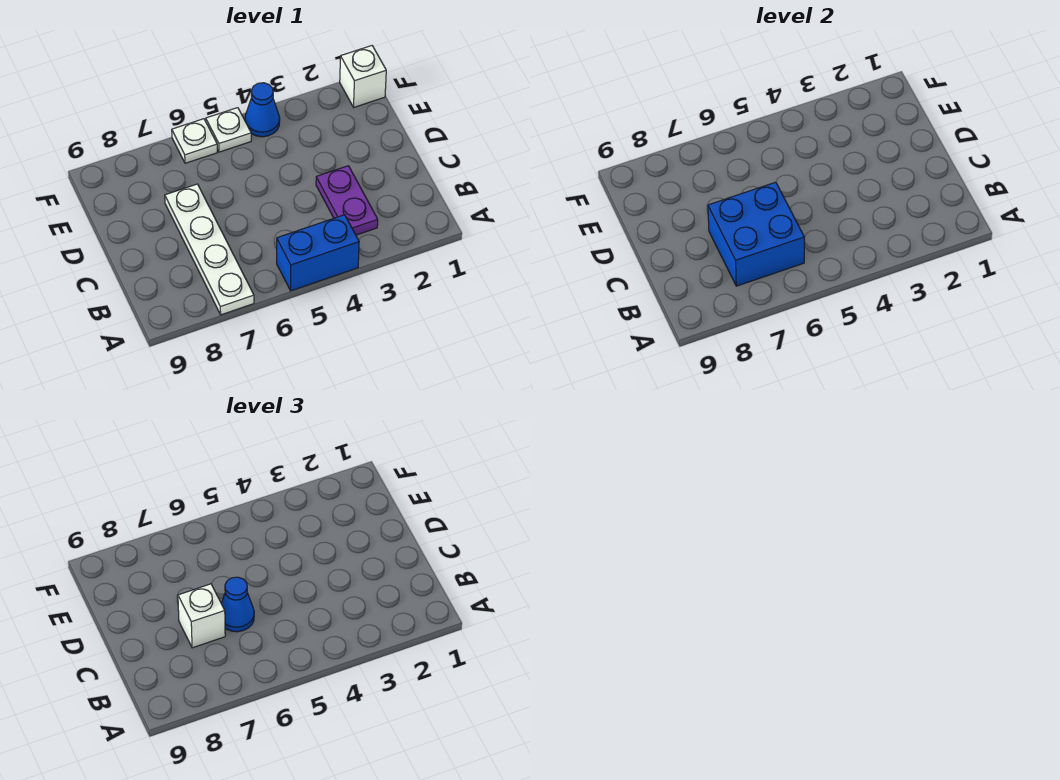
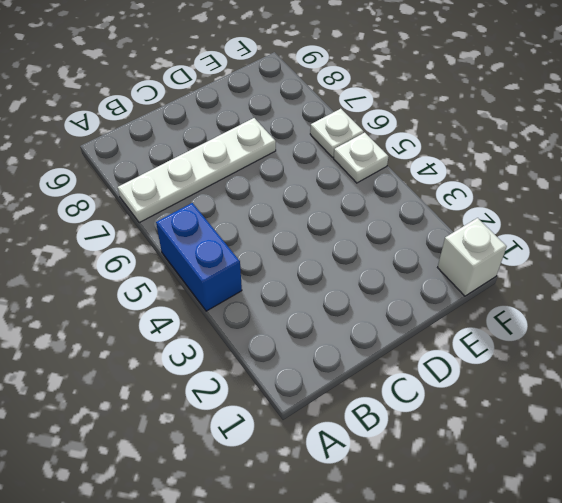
none -> purple plate B3:C3 level 1
none -> blue cone F4 level 1

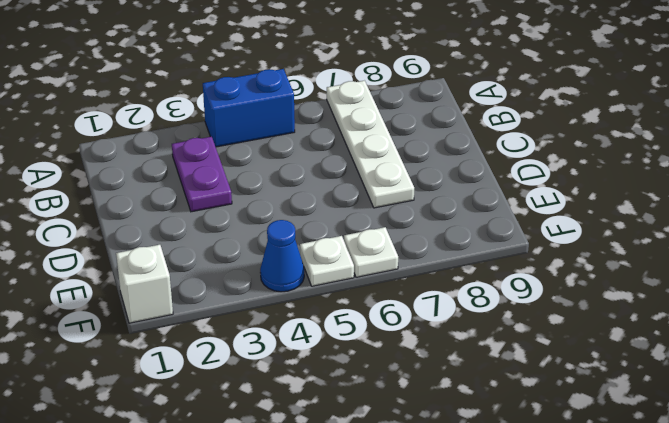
none -> blue brick B6:C7 level 2
none -> blue cone C6 level 3

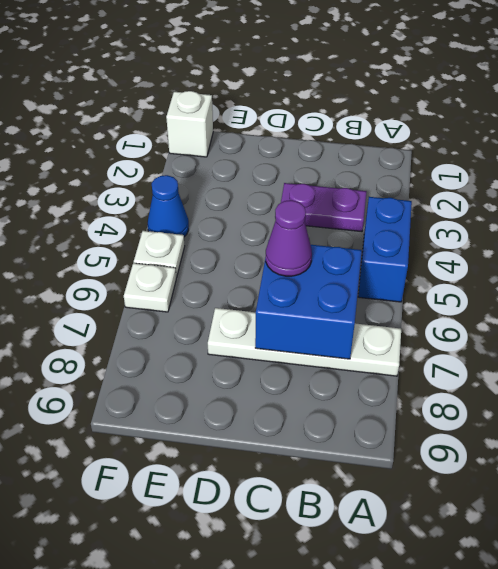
purple cone C6 level 3 -> blue cone C6 level 3
none -> white brick C7 level 3

